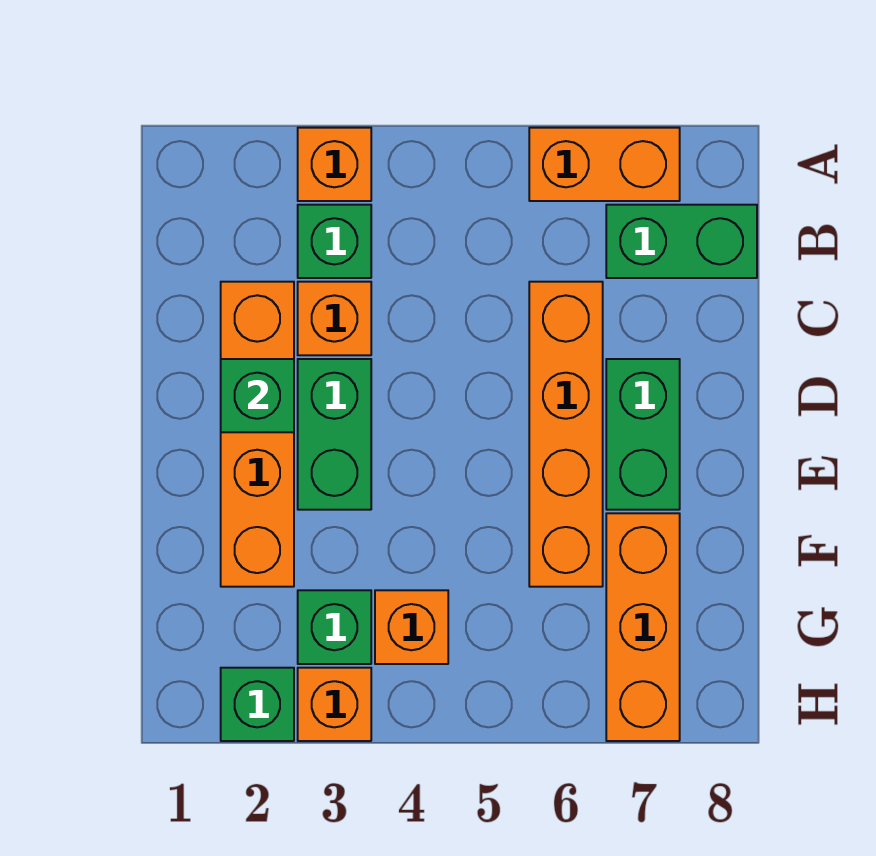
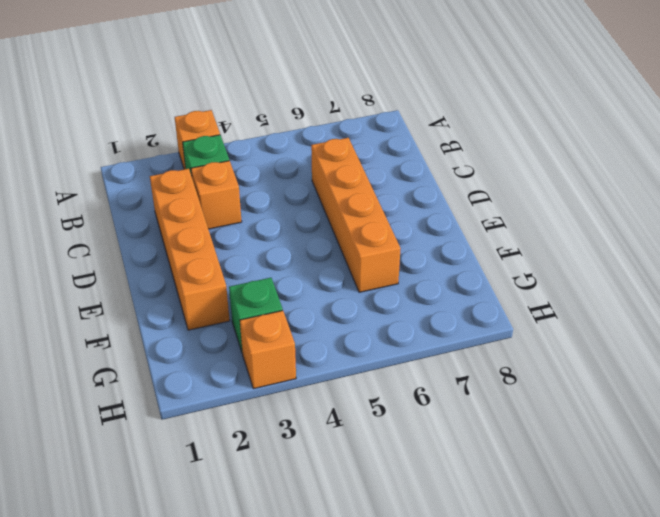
none -> orange brick A6:A7 level 1
none -> green brick B7:B8 level 1
none -> green brick D3:E3 level 1

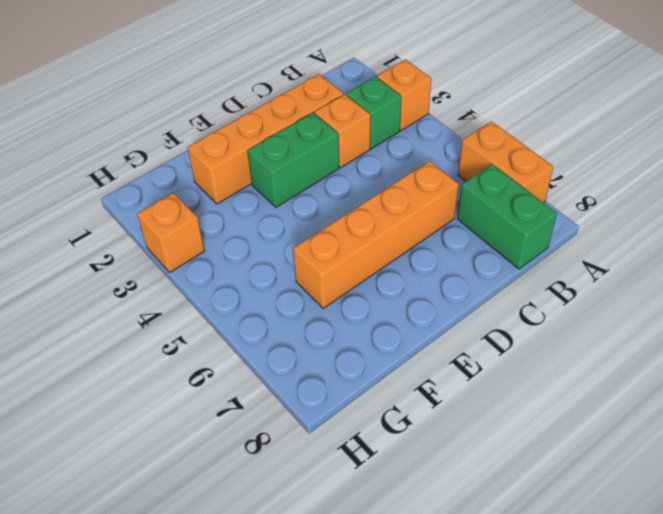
none -> green brick D7:E7 level 1
none -> orange brick F7:H7 level 1
none -> green brick G3 level 1

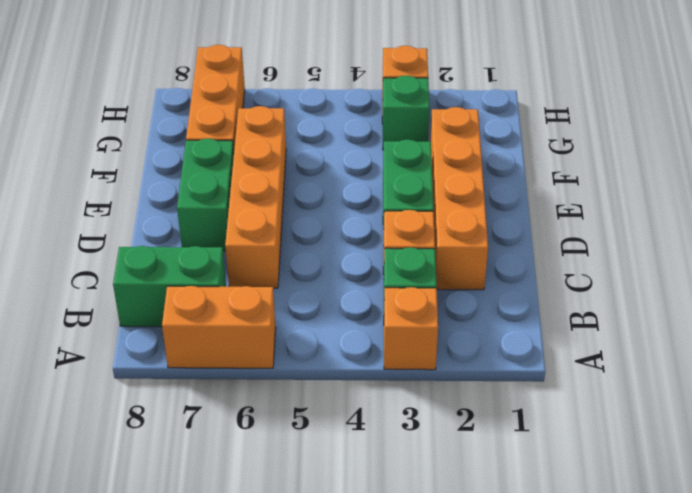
none -> orange brick G4 level 1
none -> green brick H2 level 1
none -> green brick D2 level 2

